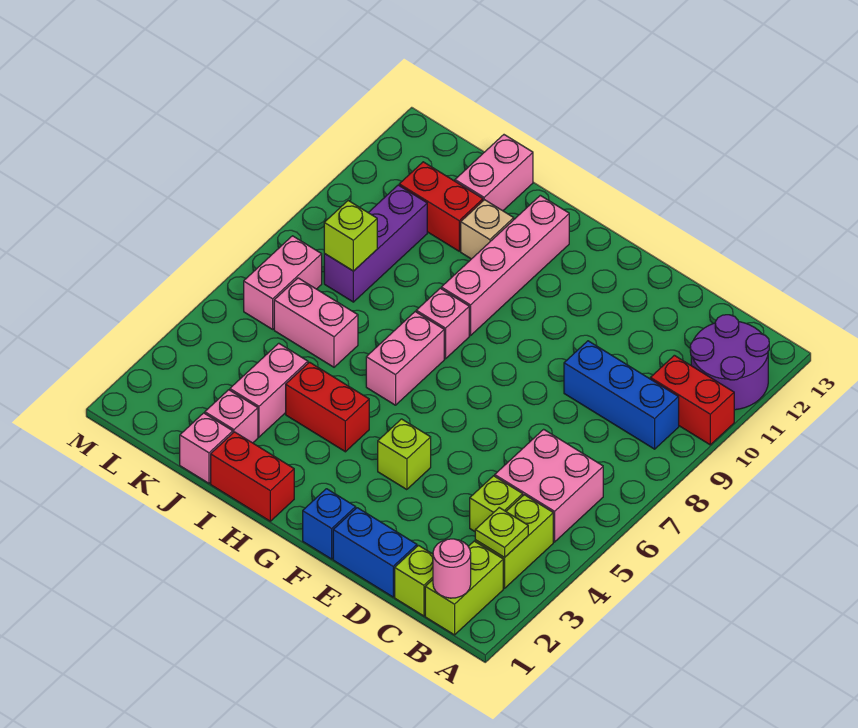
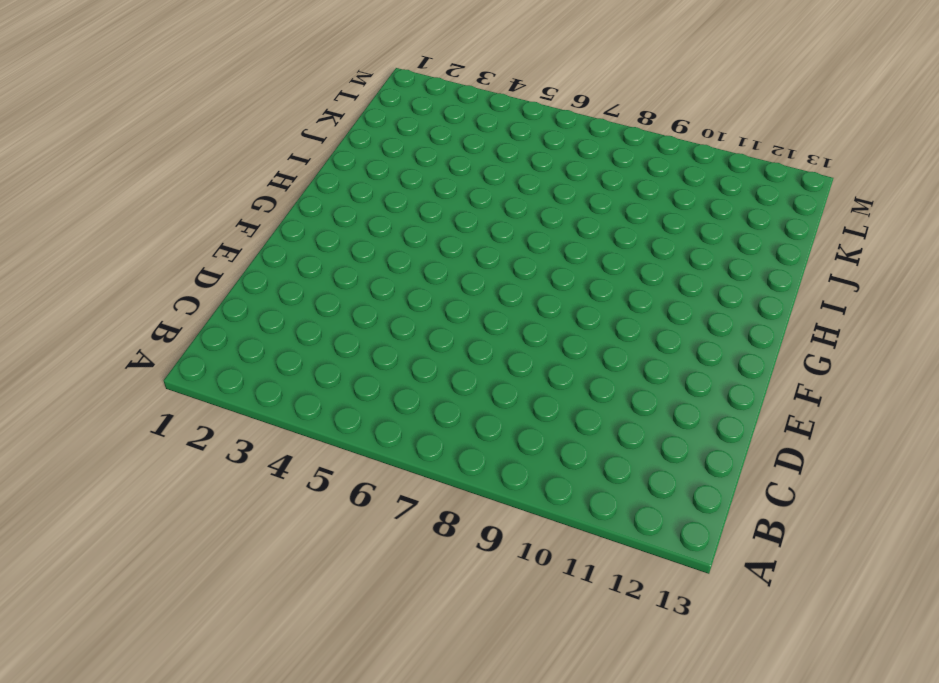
none -> red brick A10:B10 level 1
none -> purple round brick A11:B12 level 1
none -> lime brick B1:B2 level 1

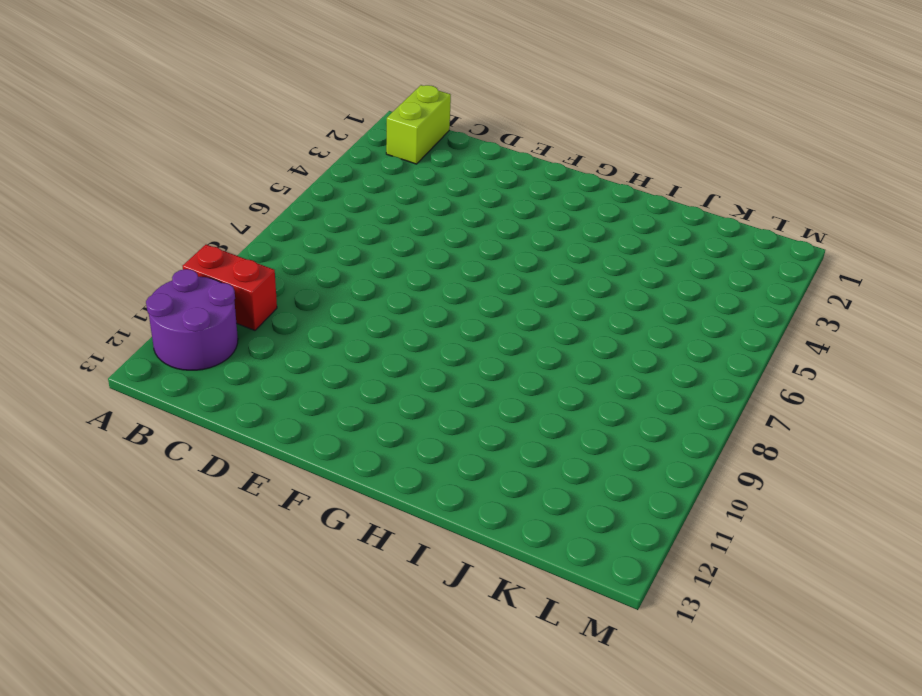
none -> lime brick B3:B4 level 1
none -> pink brick B5:C6 level 1
none -> blue brick B9:D9 level 1

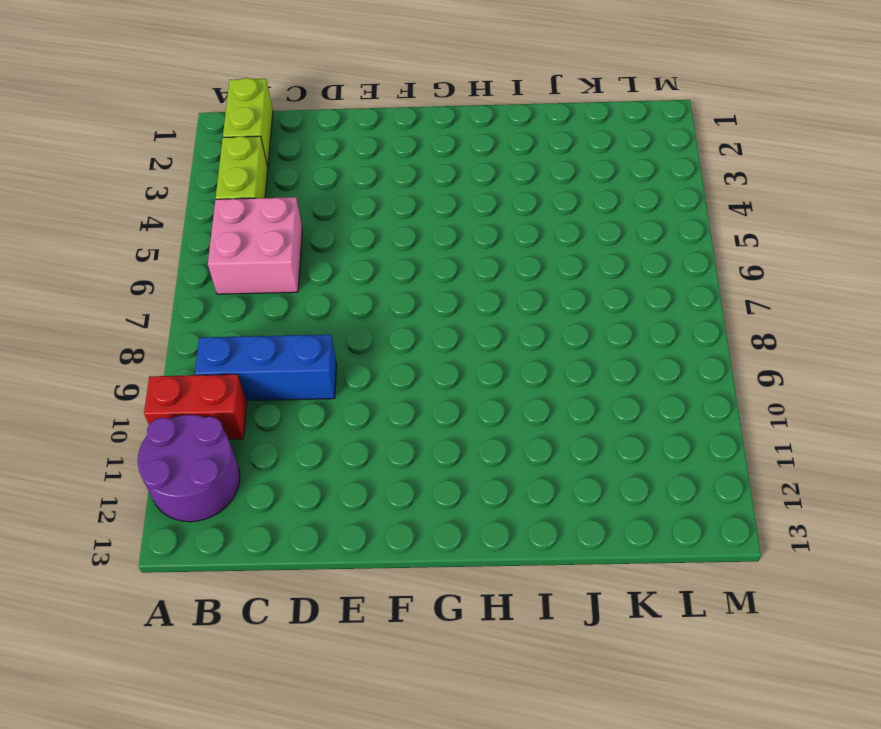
none -> lime brick C1 level 1
none -> lime brick C4 level 1
none -> blue brick D1:E1 level 1

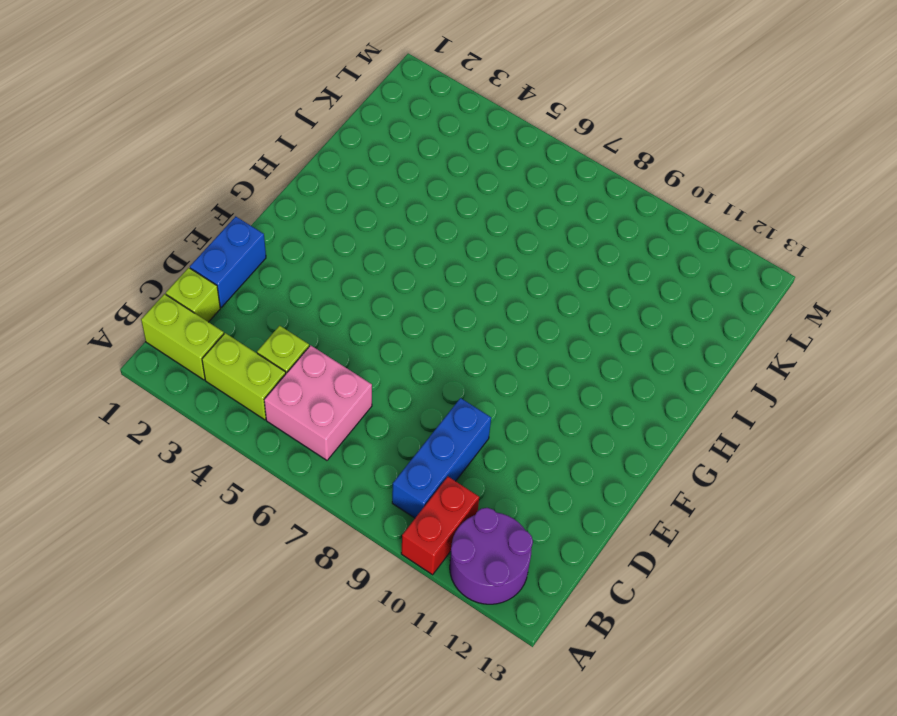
none -> blue brick F1 level 1
none -> lime brick F4 level 1
none -> red brick H1:I1 level 1

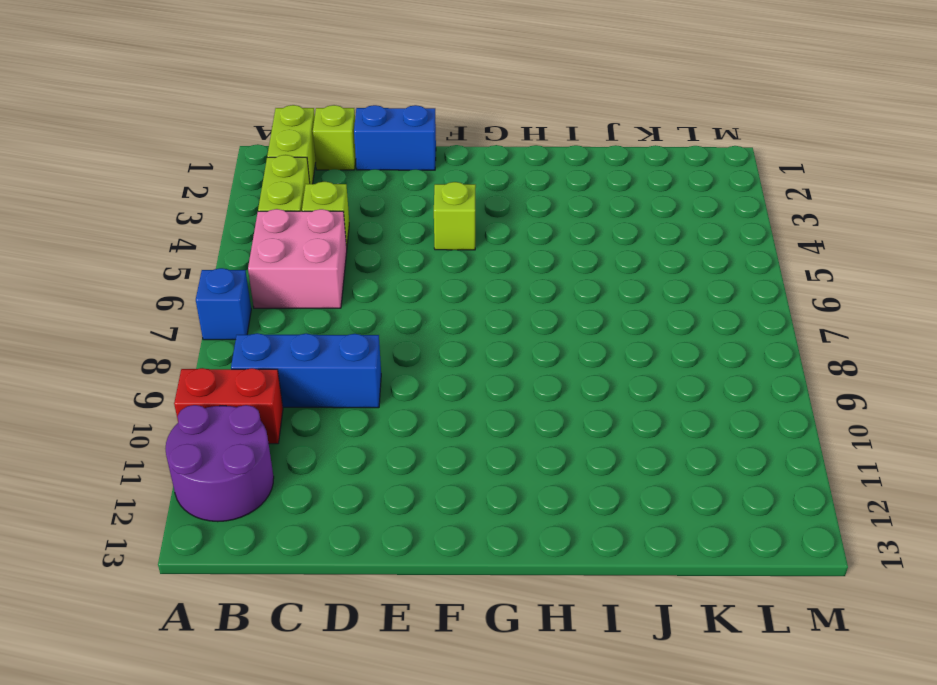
blue brick A7 level 1 -> blue brick F1 level 1
none -> red brick H1:I1 level 1
none -> red brick H4:I4 level 1
none -> pink brick H6:H7 level 1

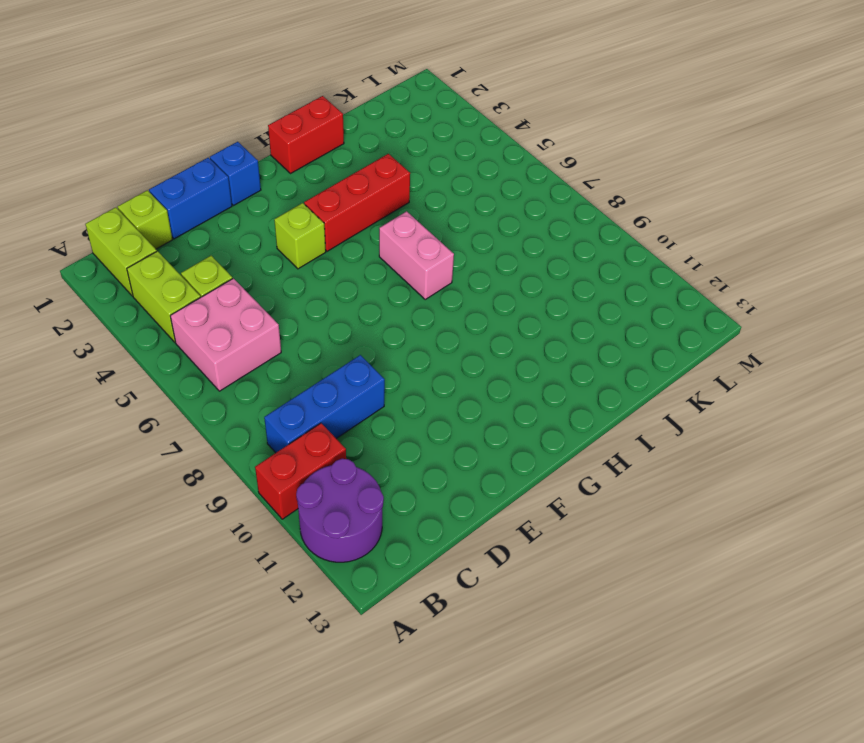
red brick G4:I4 level 1 -> red brick H4:I4 level 1
none -> pink brick H8 level 1
none -> pink brick H9:H12 level 1
none -> tan brick I11 level 1

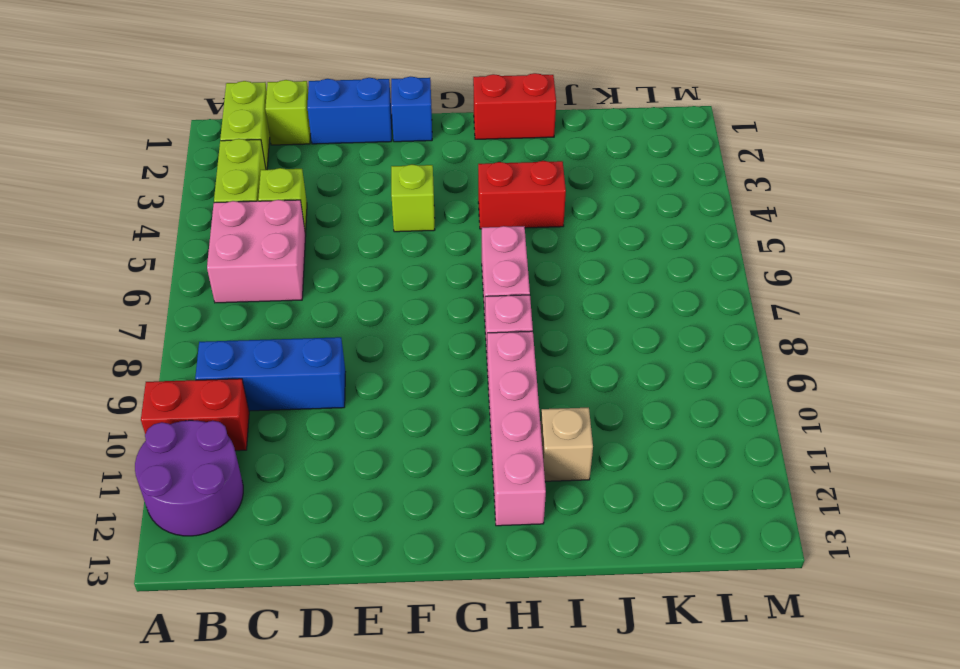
none -> pink brick J1 level 1
none -> pink brick J2 level 1
none -> pink brick J3:J4 level 1

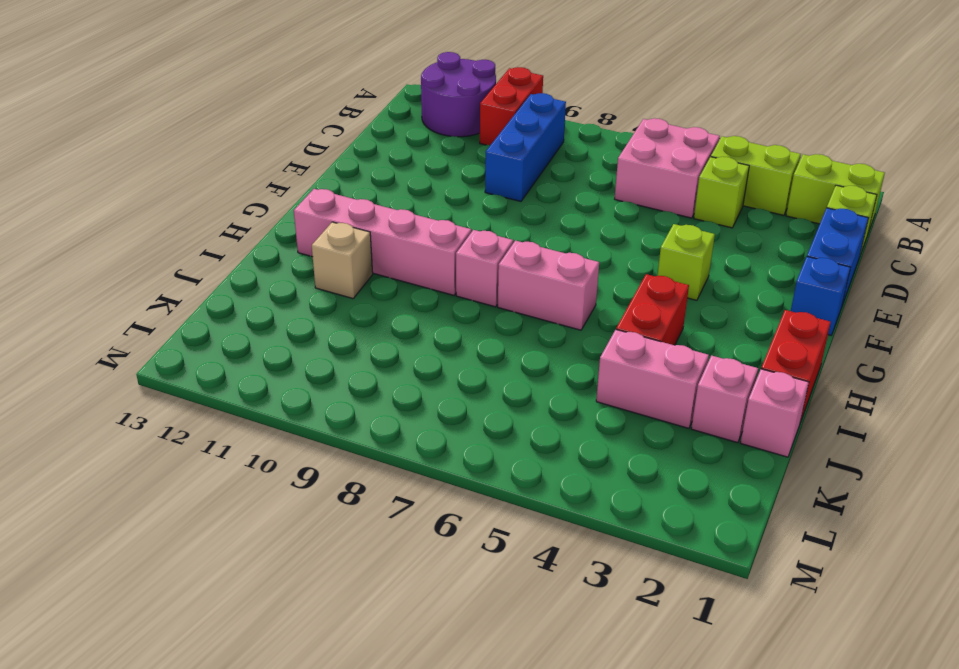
none -> pink brick J6:K6 level 1
none -> red brick J11:K11 level 1
none -> pink brick J12:J13 level 1

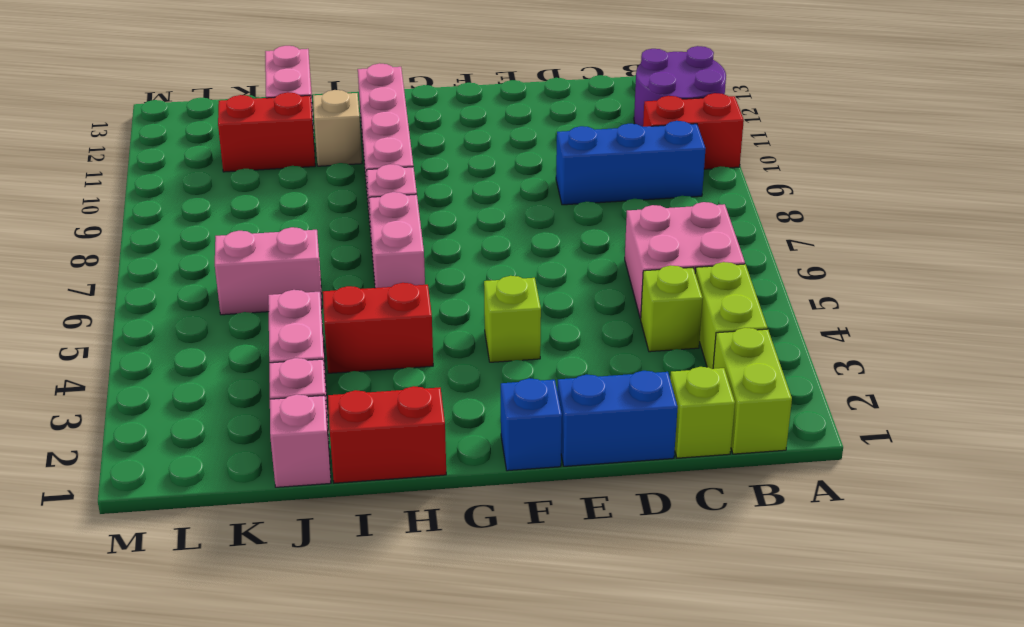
none -> purple brick K8:K10 level 1
none -> pink brick L6:L7 level 1
none -> pink round brick B1 level 2

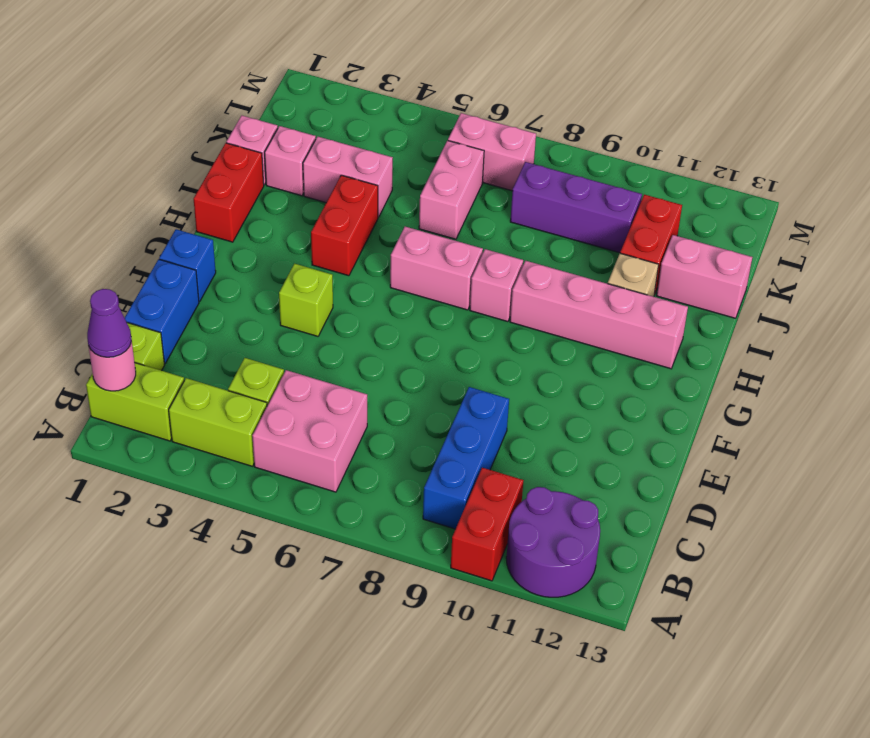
purple cone B1 level 3 -> none
none -> lime plate B3 level 2
none -> lime brick K8 level 2

